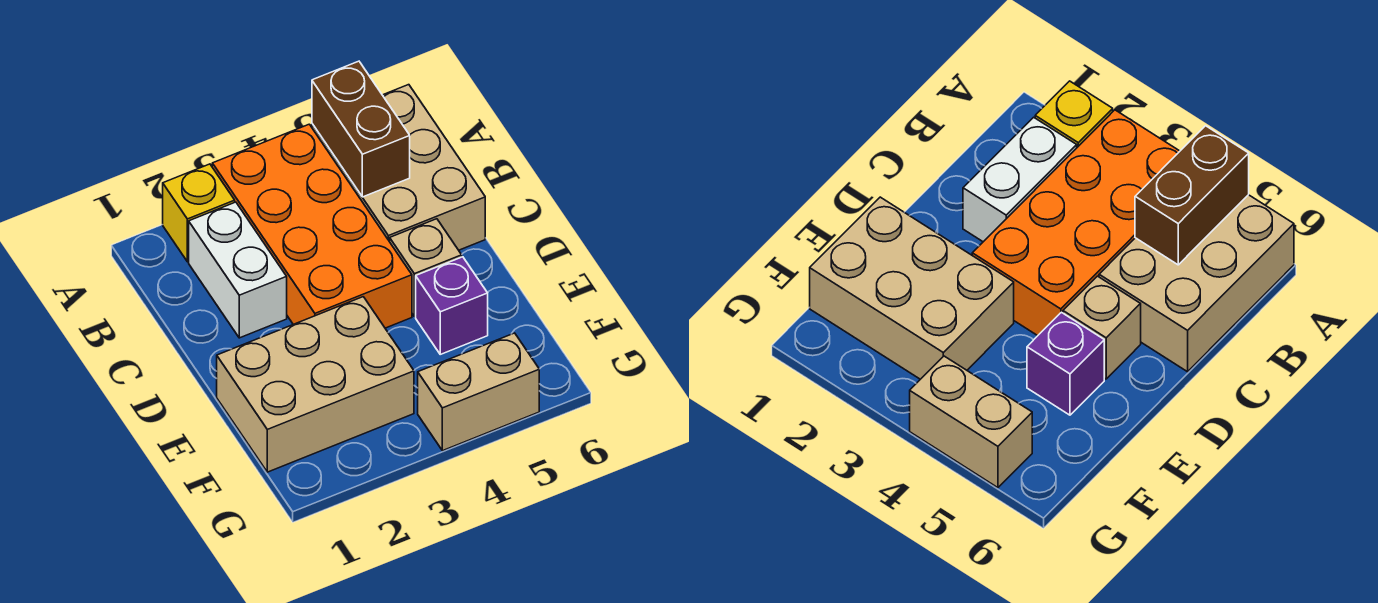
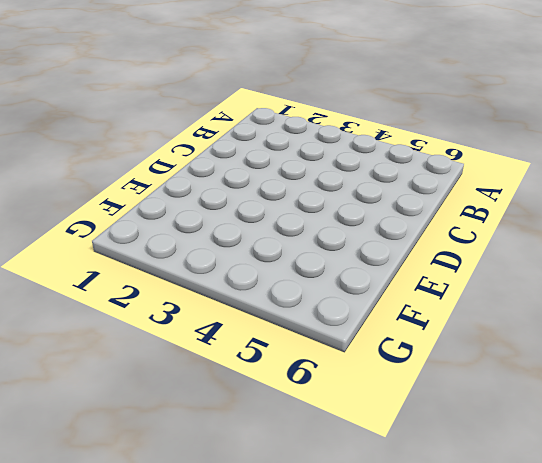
none -> yellow brick A2 level 1
none -> orange brick A3:D4 level 1

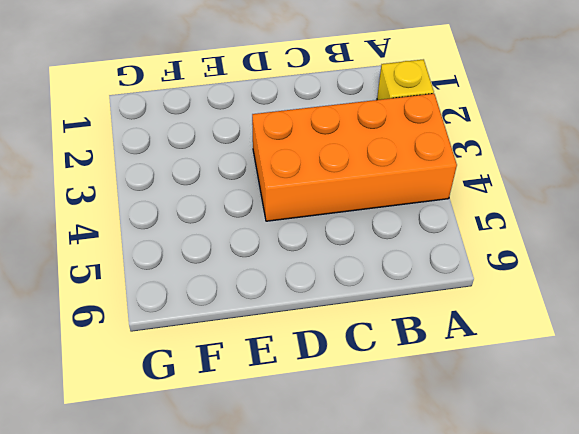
none -> tan brick A5:C6 level 1
none -> white brick B2:C2 level 1

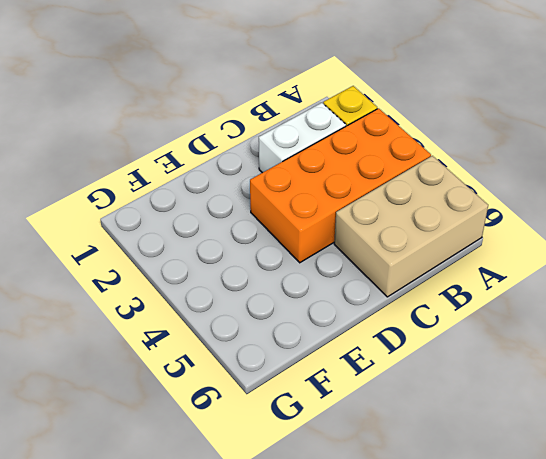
none -> tan brick D5 level 1
none -> tan brick E1:F3 level 1

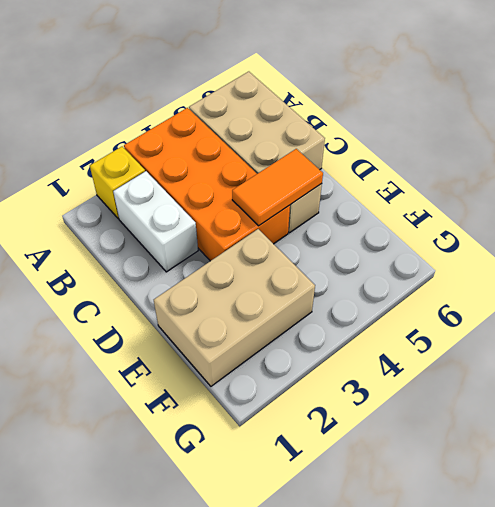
orange tile D4:D5 level 2 -> none
none -> purple brick E5 level 1
none -> tan brick G4:G5 level 1

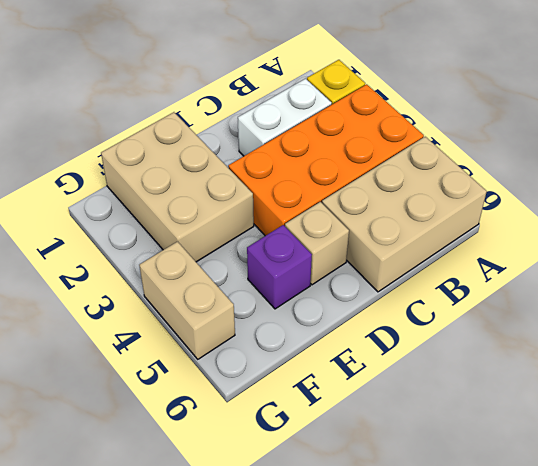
none -> brown brick A5:B5 level 2

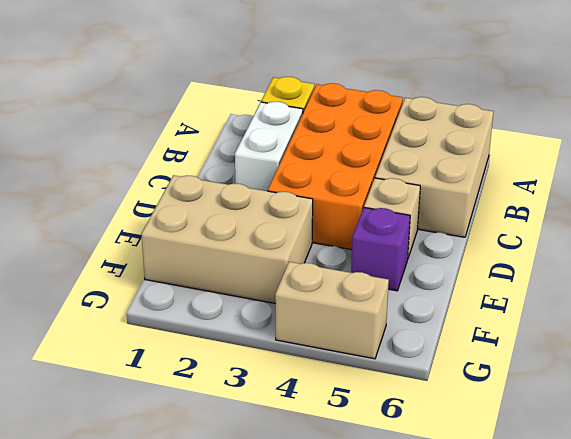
none -> brown brick A5:B5 level 2

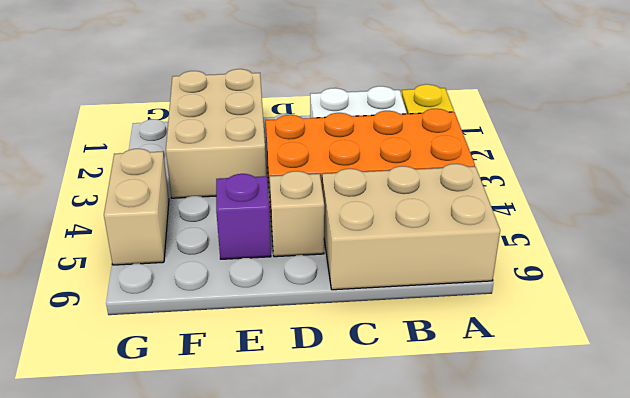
none -> brown brick A5:B5 level 2

